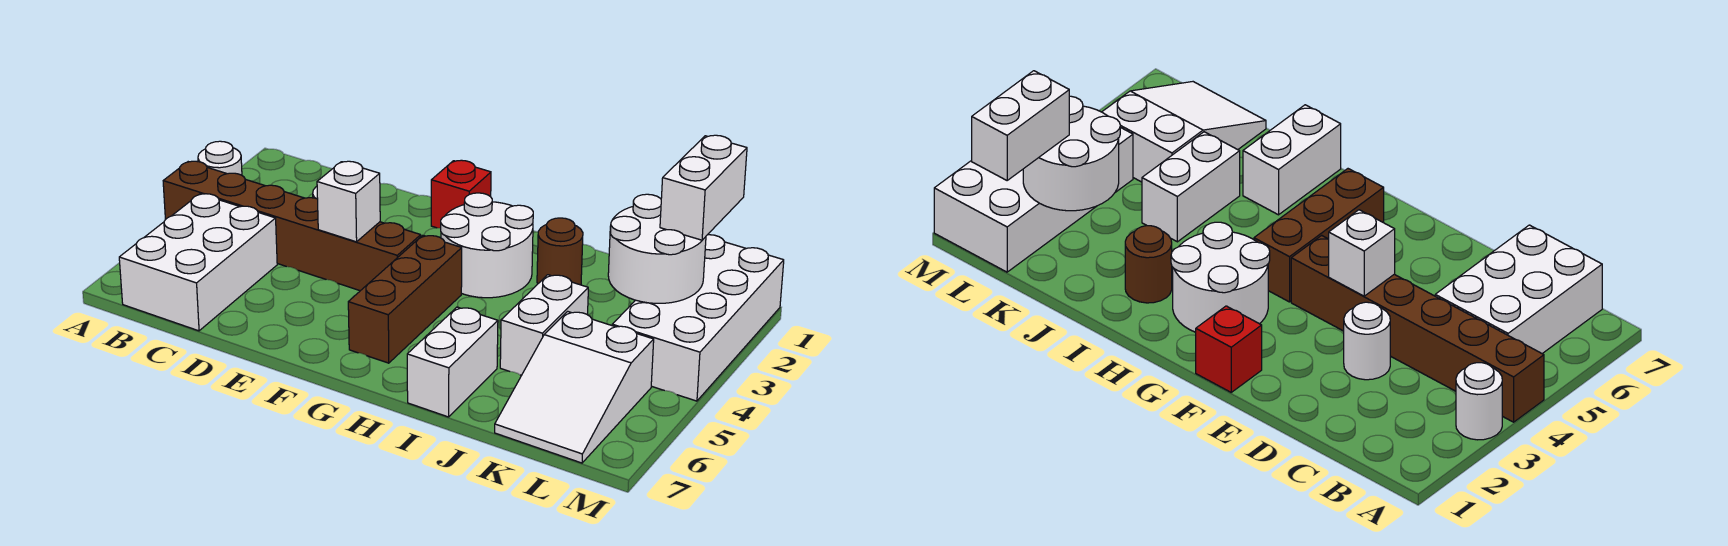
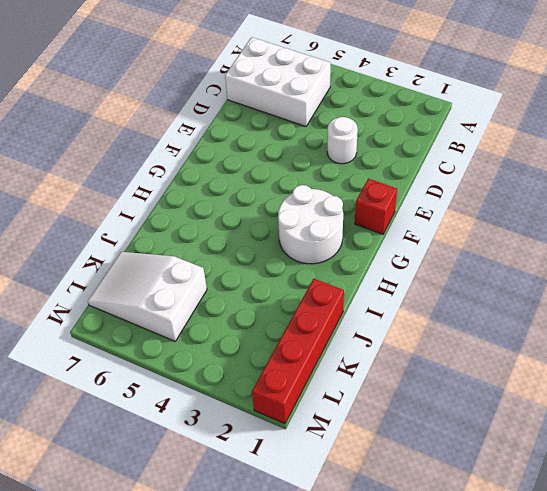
red brick J1:M1 level 1 -> white brick L1:M4 level 1
none -> white round brick A3 level 1
none -> brown brick A4:F4 level 1
none -> brown brick G4:G6 level 1

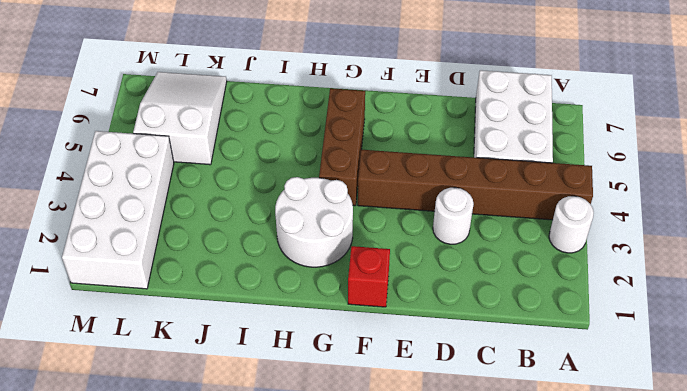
none -> brown round brick I2 level 1
none -> white brick I6:I7 level 1
none -> white brick J4:J5 level 1

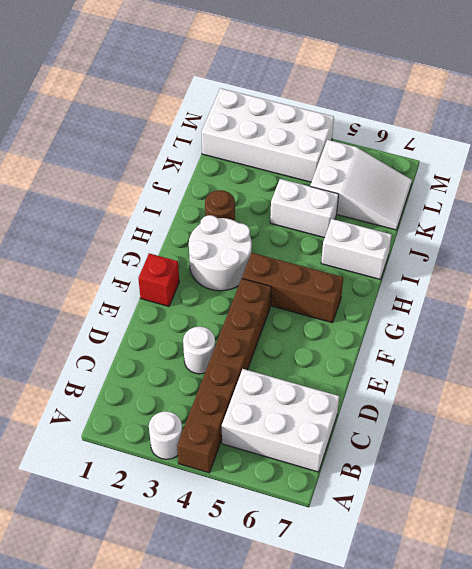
none -> white brick E4 level 2
none -> white round brick K2:L3 level 2
none -> white brick L1:L2 level 3

